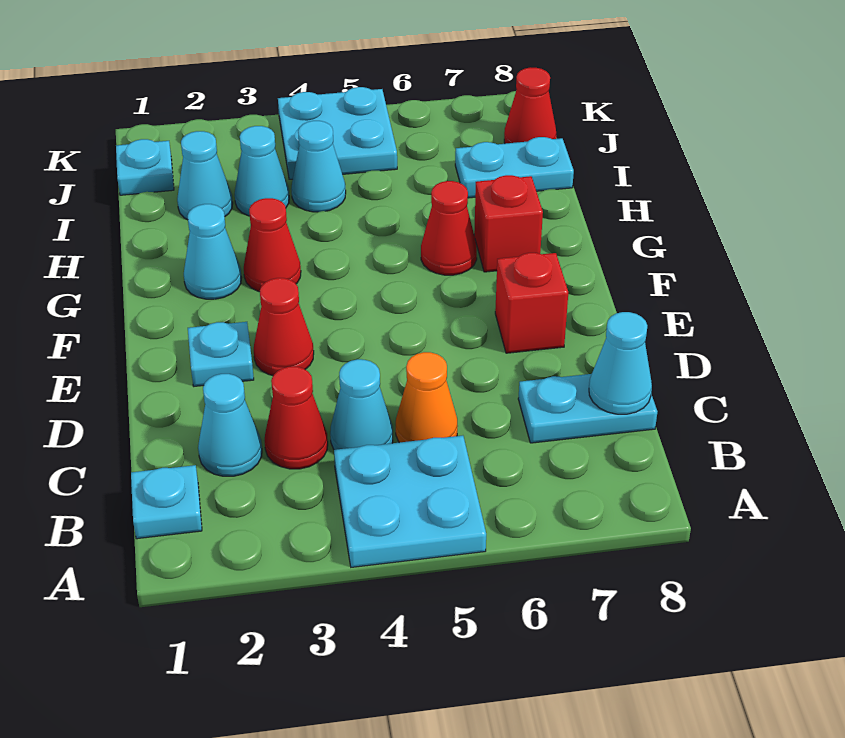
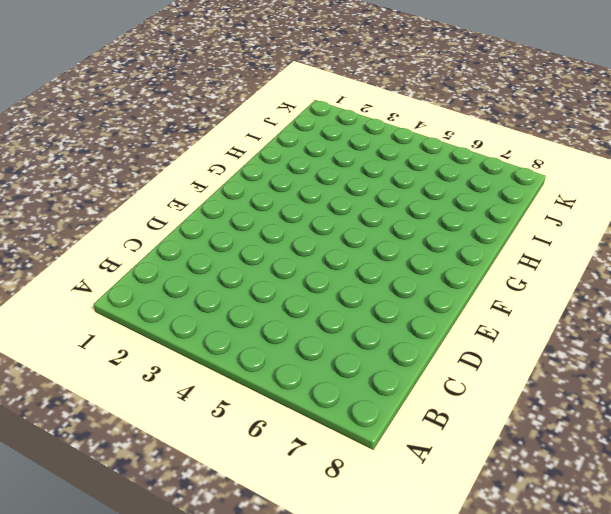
none -> cyan plate A4:B5 level 1
none -> cyan plate B1 level 1
none -> cyan cone C2 level 1

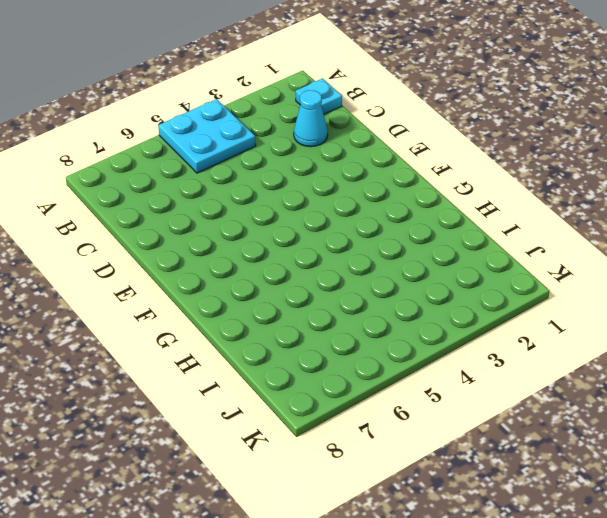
none -> red cone C3 level 1
none -> cyan cone C4 level 1
none -> orange cone C5 level 1

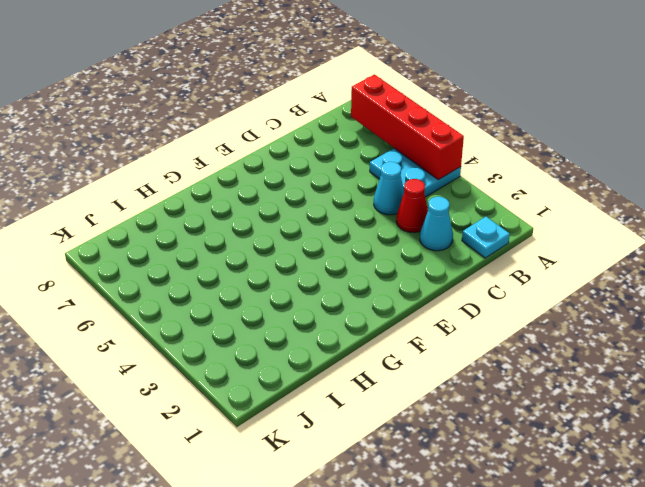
red brick A4:A7 level 2 -> none
none -> orange cone C5 level 1
none -> cyan plate C7:C8 level 1
none -> cyan plate E2 level 1

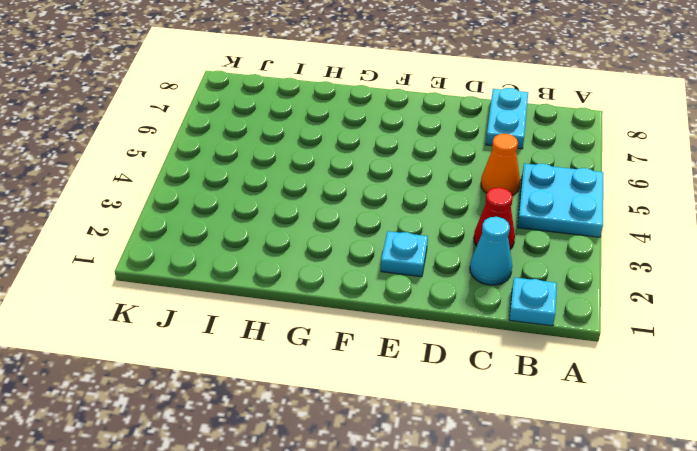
none -> cyan cone C4 level 1
none -> red cone E3 level 1
none -> red brick E7 level 1

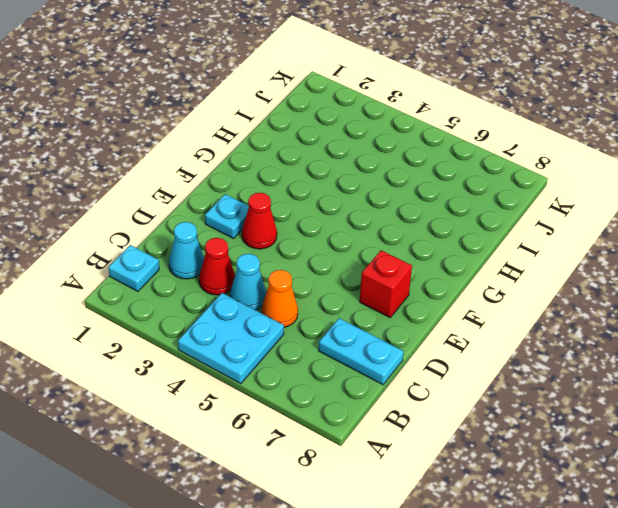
none -> cyan cone G2 level 1
none -> red cone G3 level 1
none -> red cone G6 level 1

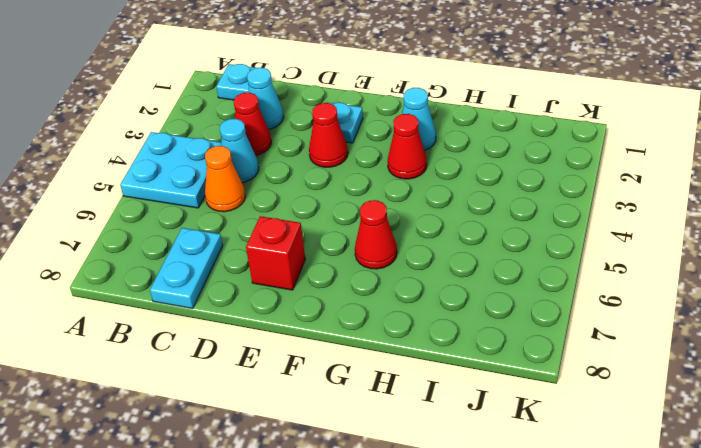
none -> red brick G7 level 1
none -> cyan cone I2 level 1
none -> cyan cone I3 level 1

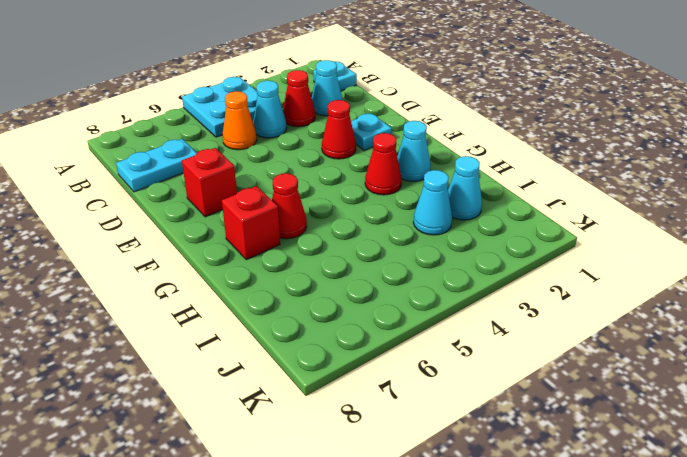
none -> cyan cone I4 level 1
none -> cyan plate I7:I8 level 1
none -> cyan plate J1 level 1

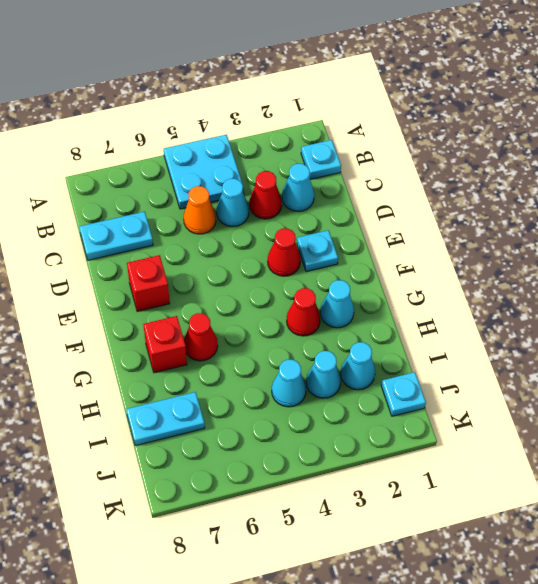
none -> cyan plate J4:K5 level 1
none -> red cone J8 level 1
none -> cyan cone C8 level 2

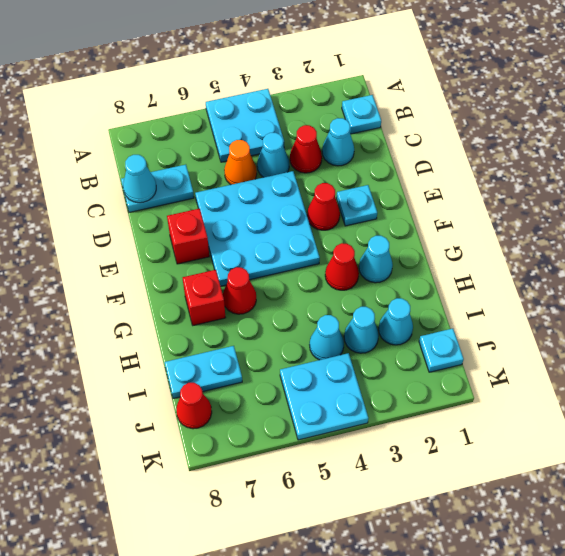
cyan plate D4:F6 level 1 -> none

